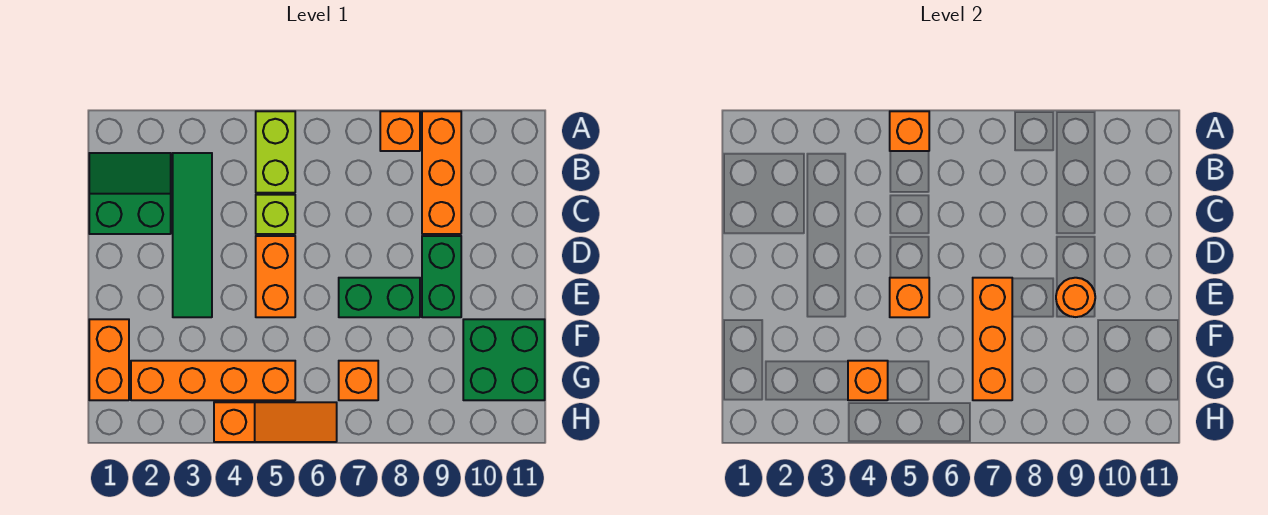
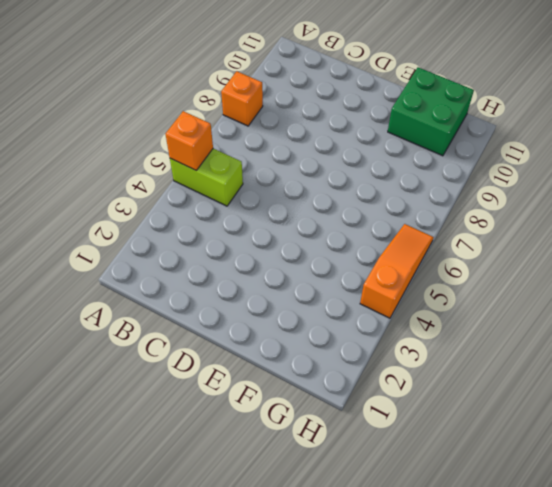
none -> orange brick A9:C9 level 1
none -> green slope B1:C2 level 1 top C
none -> green tile B3:E3 level 1

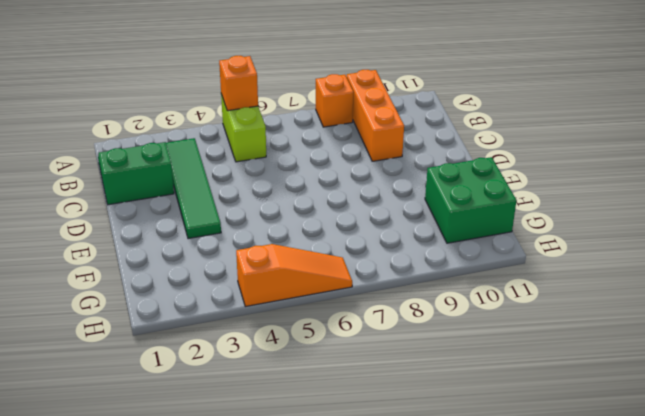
none -> lime brick C5 level 1
none -> orange brick D5:E5 level 1
none -> green brick D9:E9 level 1

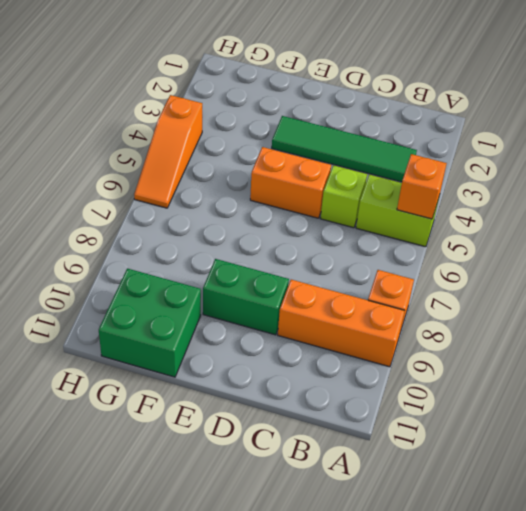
none -> green slope B1:C2 level 1 top C
none -> green brick E7:E8 level 1
none -> orange brick F1:G1 level 1

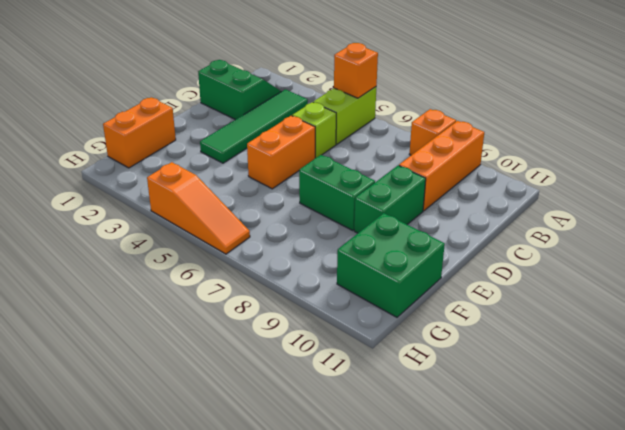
none -> orange brick G2:G5 level 1
none -> orange brick G7 level 1
none -> orange brick E5 level 2

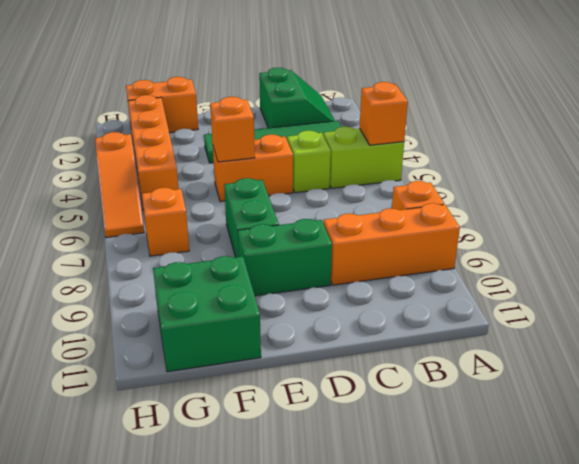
none -> orange brick E7:G7 level 2
none -> orange round brick E9 level 2
none -> orange brick G4 level 2

